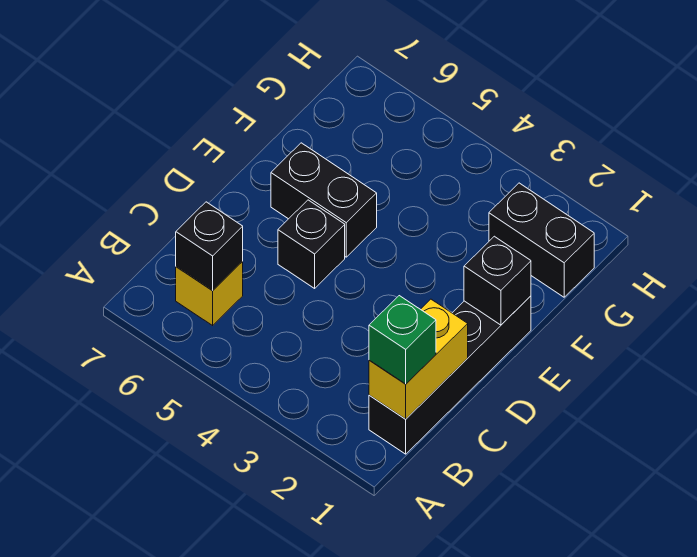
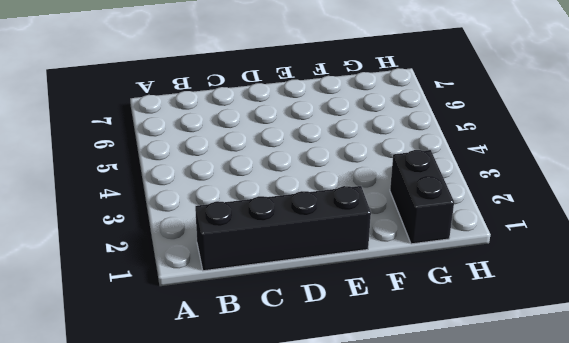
none -> yellow brick B6 level 1
none -> black brick D5 level 1

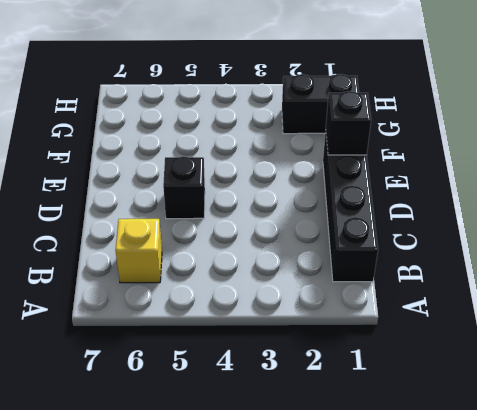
none -> black brick E5:E6 level 1
none -> yellow brick B1:C1 level 2

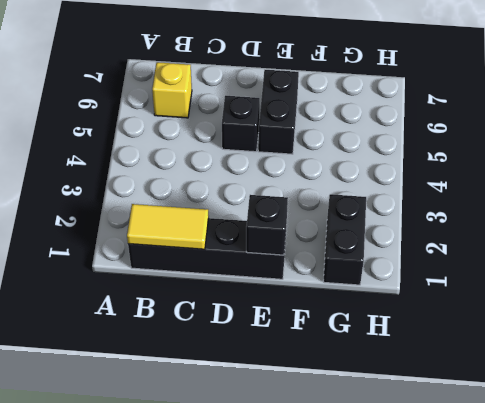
yellow tile B1:C1 level 2 -> yellow brick B1:C1 level 2
none -> black brick B6 level 2
none -> green brick B1 level 3

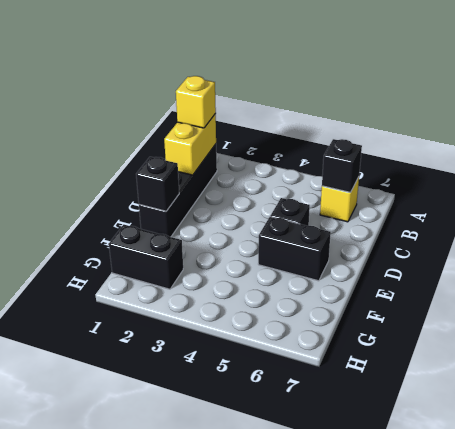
yellow brick B1 level 3 -> green brick B1 level 3

